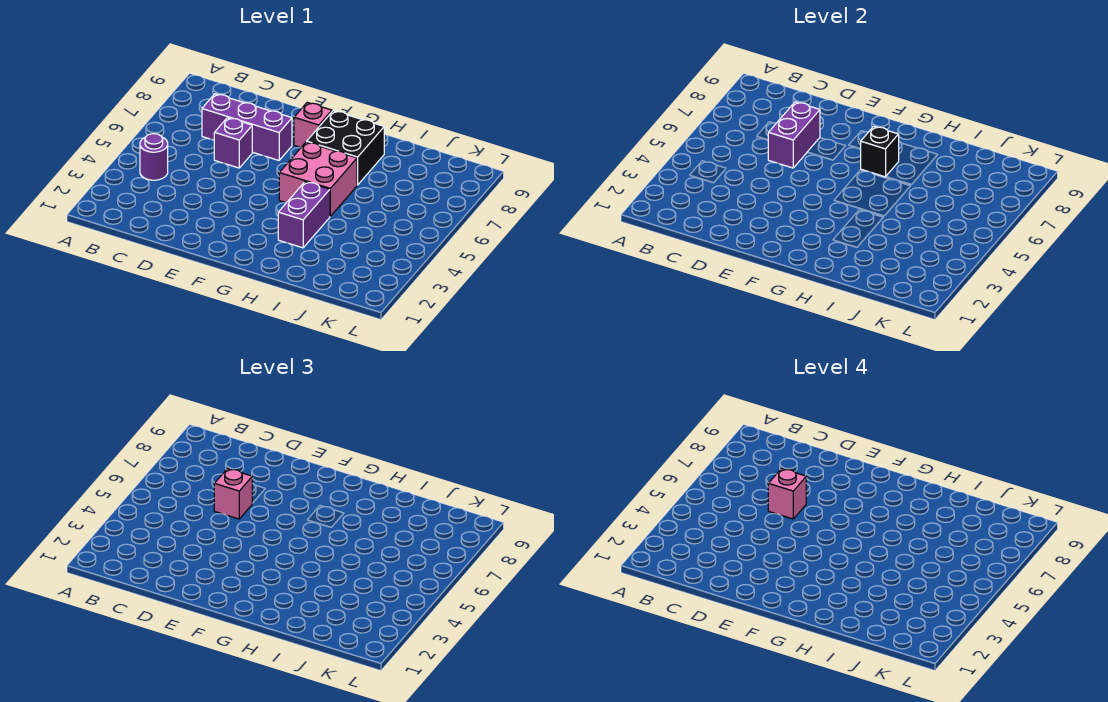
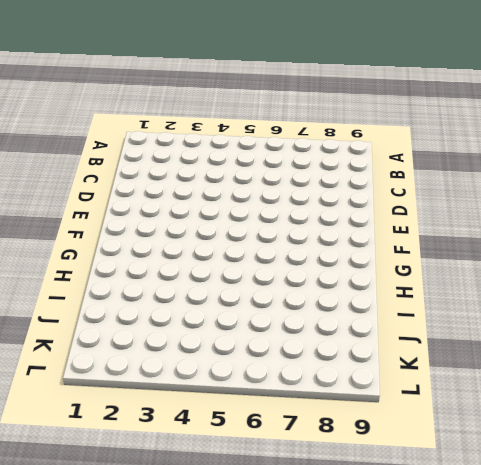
none -> purple round brick B4 level 1
none -> purple brick C7:E7 level 1

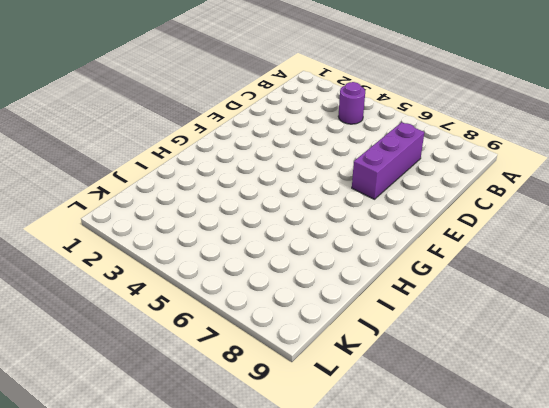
none -> purple brick D6 level 1
none -> pink brick F8 level 1

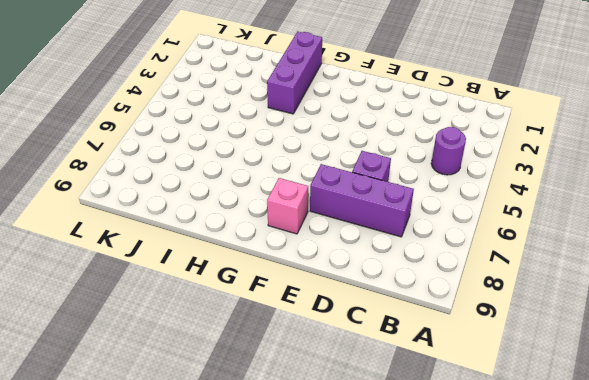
purple brick H1:H3 level 1 -> purple brick H3:H4 level 1
none -> pink brick G5:H6 level 1
none -> black brick G7:H8 level 1

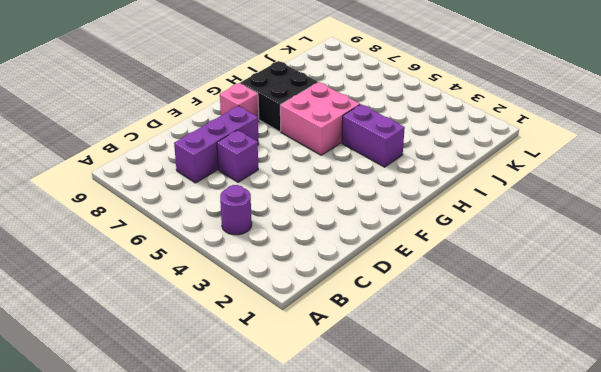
none -> purple brick D6:D7 level 2
none -> black brick G7 level 2

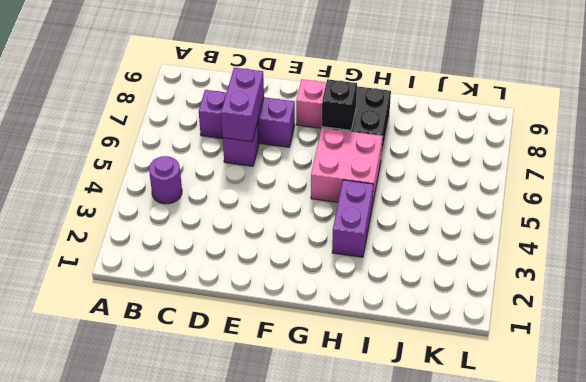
none -> pink brick D6 level 3
none -> pink brick D6 level 4

